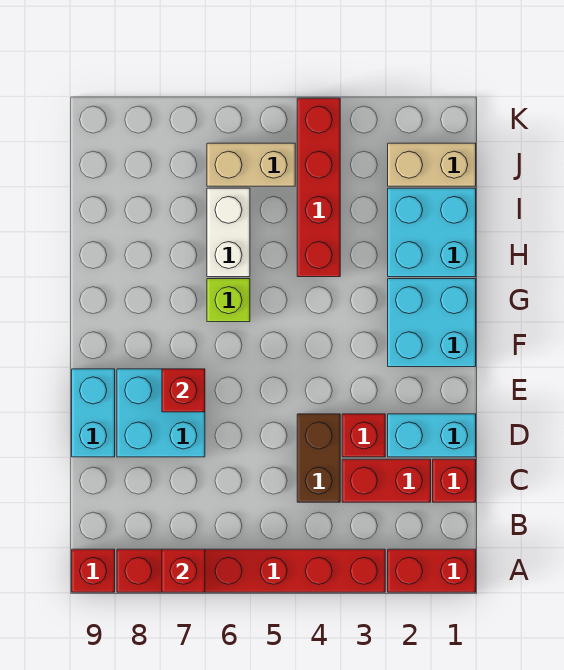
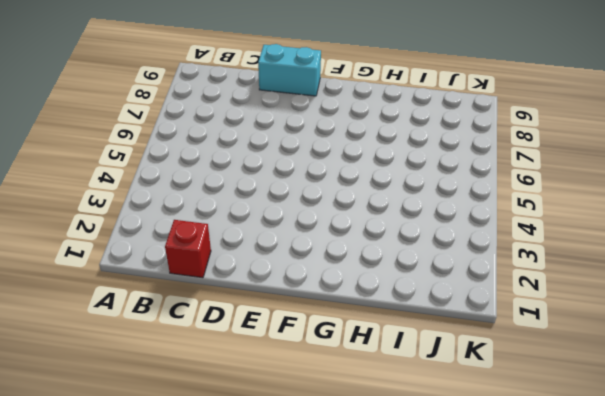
none -> red brick A1:A2 level 1
none -> red brick A3:A8 level 1
none -> red brick A9 level 1

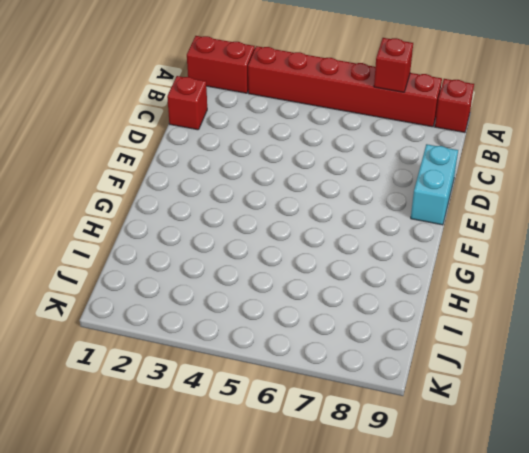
none -> red brick C2:C3 level 1
none -> brown brick C4:D4 level 1
none -> cyan brick D1:D2 level 1

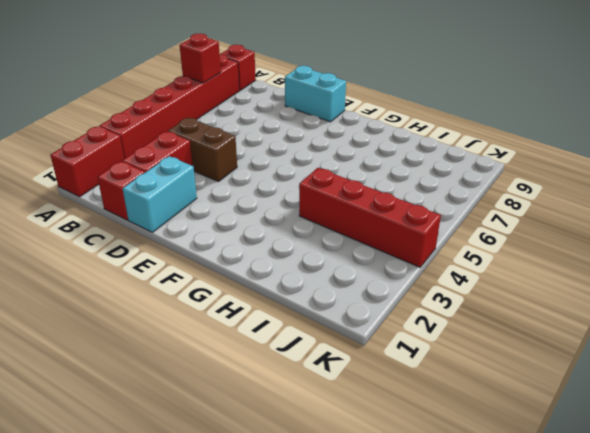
none -> red brick D3 level 1
none -> cyan brick D7:E8 level 1
none -> cyan brick F1:G2 level 1

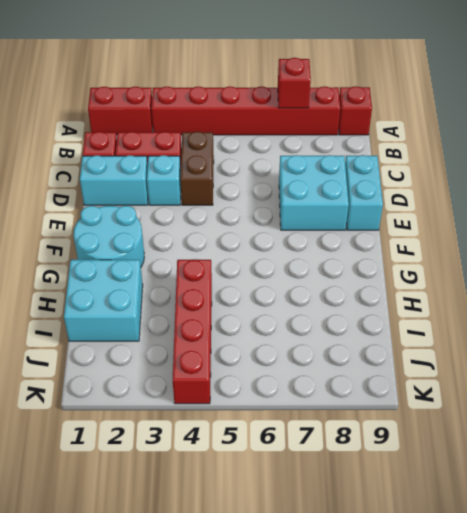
cyan brick D3 level 1 -> red brick D3 level 1
cyan round brick F1:G2 level 1 -> cyan brick F1:G2 level 1
none -> lime brick G6 level 1
none -> white brick H6:I6 level 1
none -> tan brick J1:J2 level 1

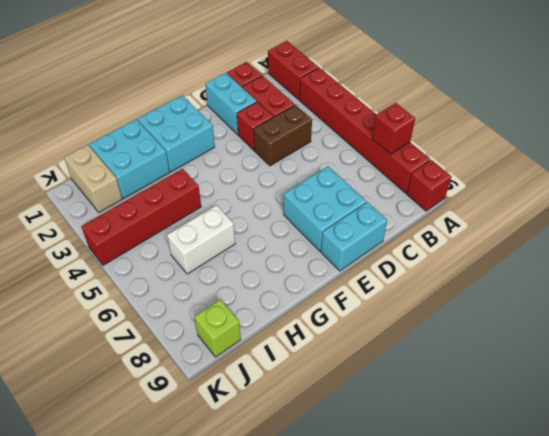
lime brick J9 level 1 -> lime brick G6 level 1
none -> tan brick J5:J6 level 1
none -> red brick E7 level 2

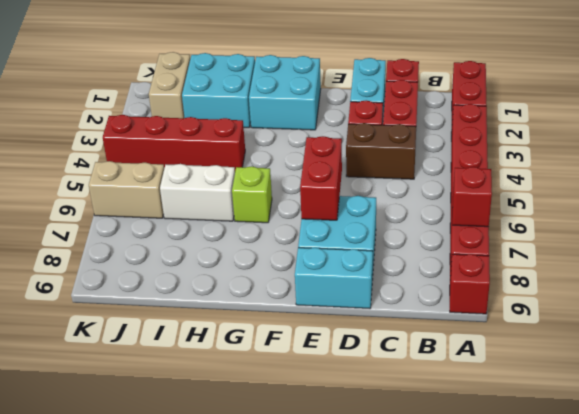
red brick E6:E7 level 2 -> red brick E7 level 2
tan brick J6:K6 level 1 -> tan brick J5:J6 level 1

